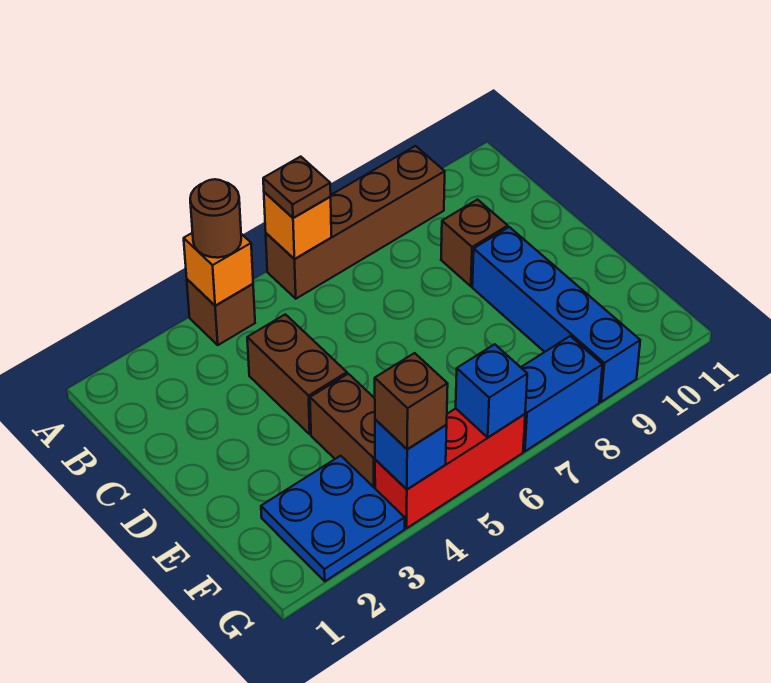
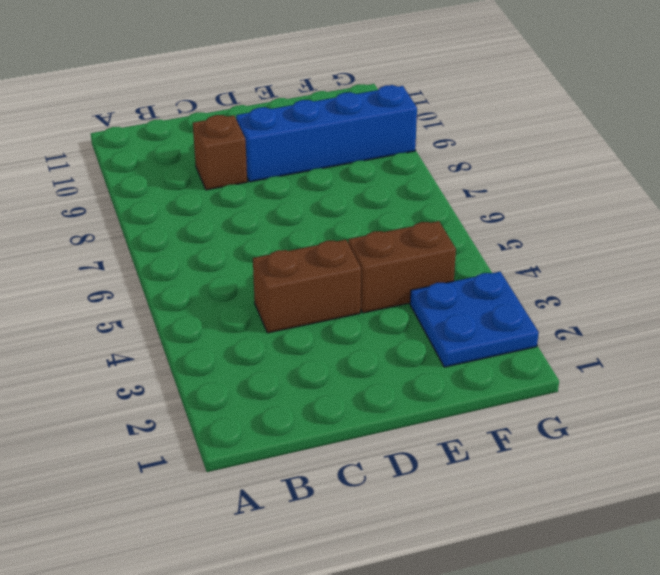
none -> brown brick A4 level 1
none -> brown brick A6:A9 level 1
none -> red brick G4:G6 level 1

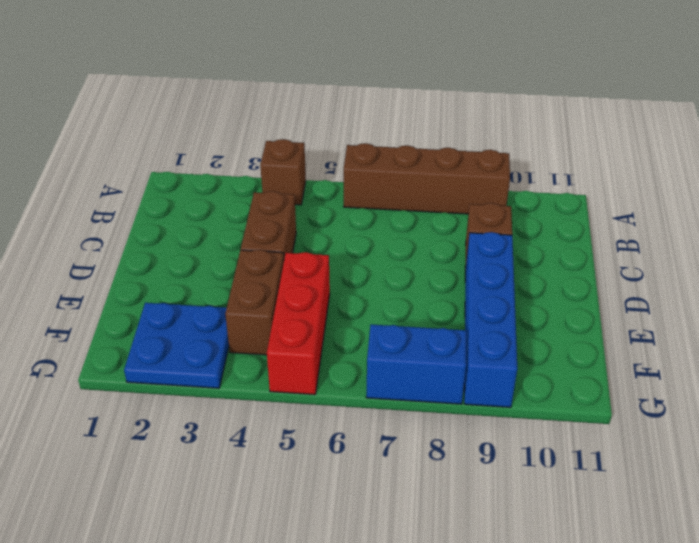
red brick E5:G5 level 1 -> red brick G4:G6 level 1
none -> orange brick A4 level 2
none -> orange brick A6 level 2
none -> blue brick G4 level 2

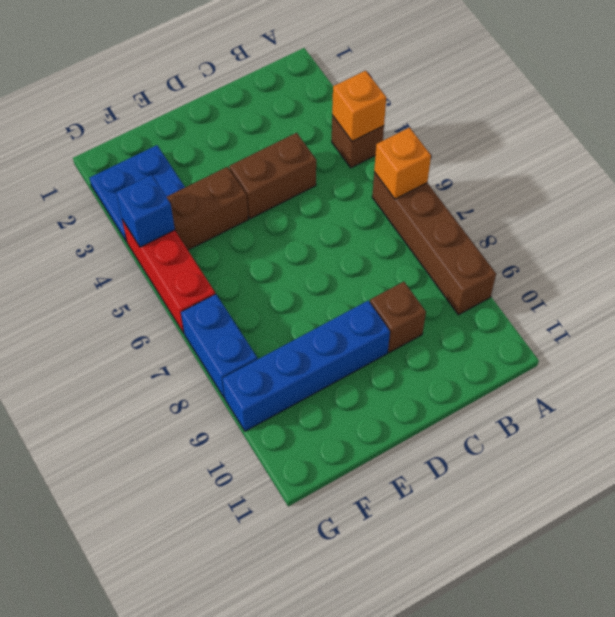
none -> blue brick G6 level 2
none -> brown round brick A4 level 3
none -> brown plate A6 level 3

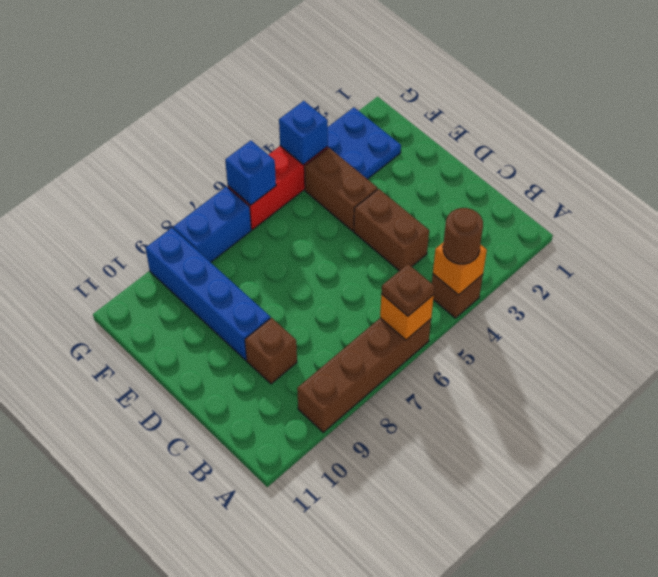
none -> brown brick G4 level 3

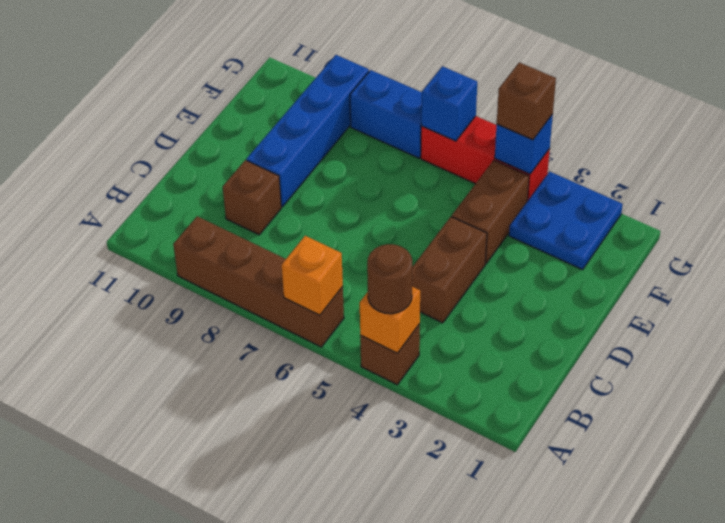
none -> brown plate A6 level 3

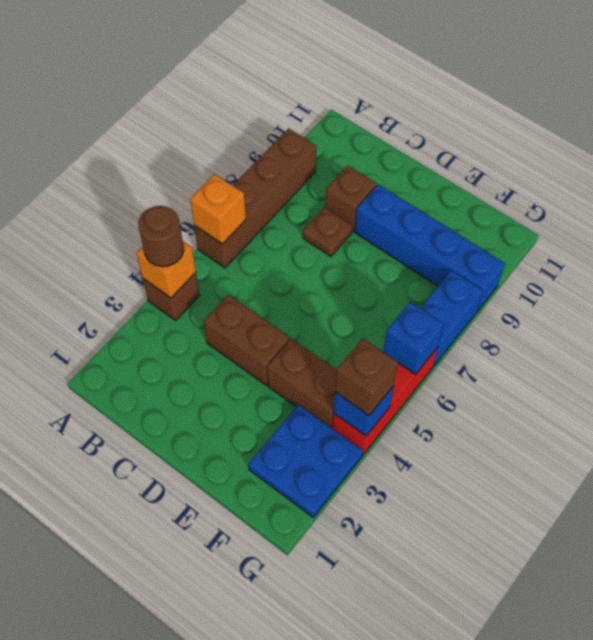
brown plate C8 level 1 -> brown plate A6 level 3

